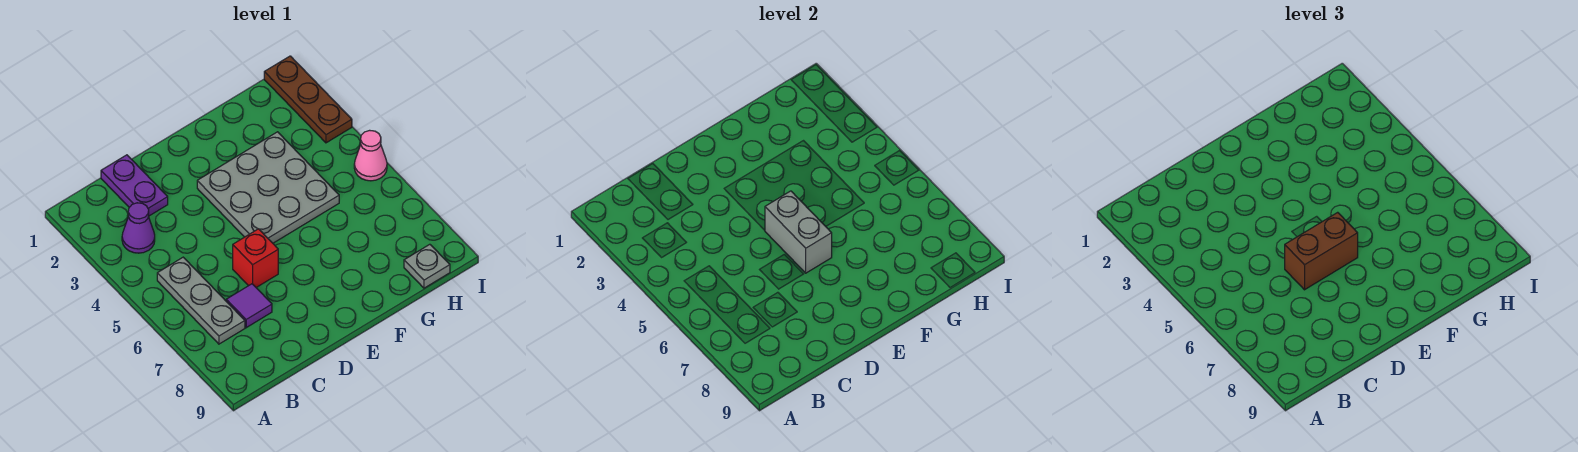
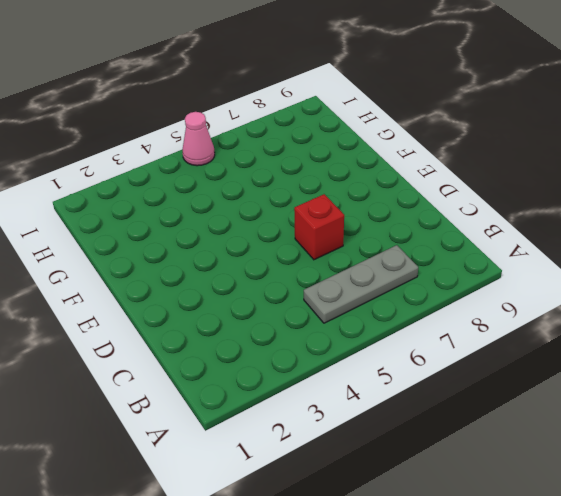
none -> purple cone B3 level 1
none -> purple plate C1:C2 level 1

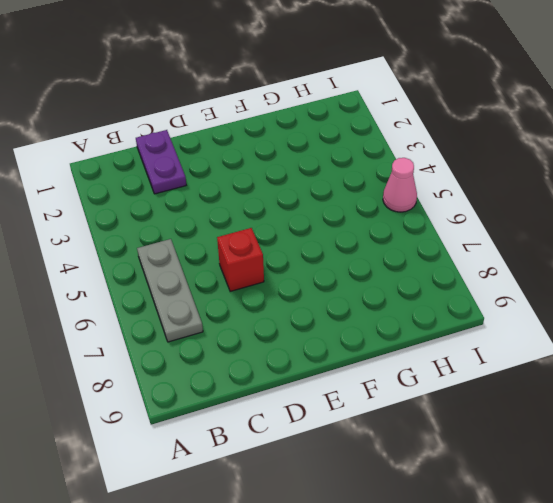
none -> purple cone B3 level 1
none -> purple tile C7 level 1

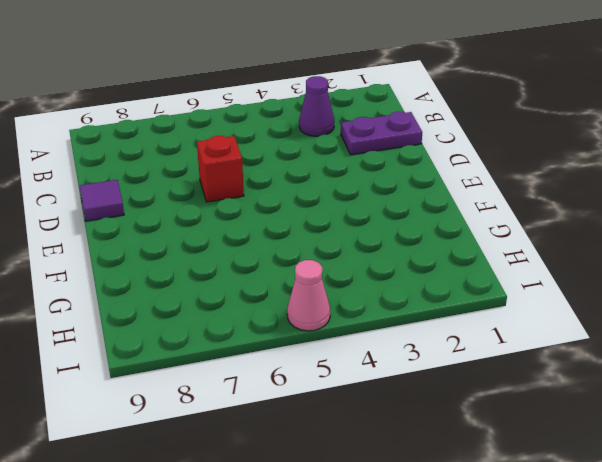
purple tile D9 level 1 -> purple tile C7 level 1
none -> grey plate B5:B7 level 1
none -> grey plate E3:G5 level 1

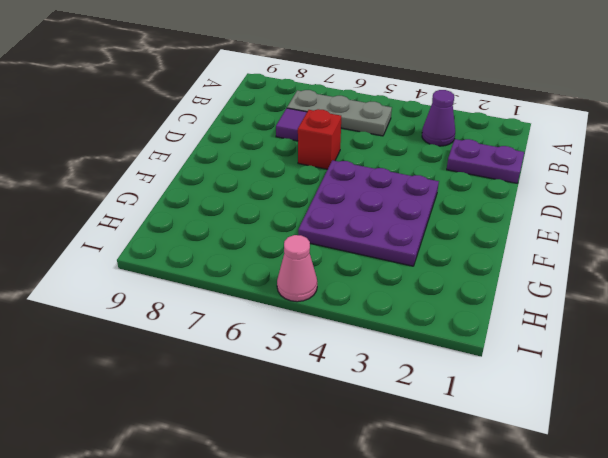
purple plate E3:G5 level 1 -> grey plate E3:G5 level 1
none -> grey plate H9 level 1
none -> brown plate I1:I3 level 1

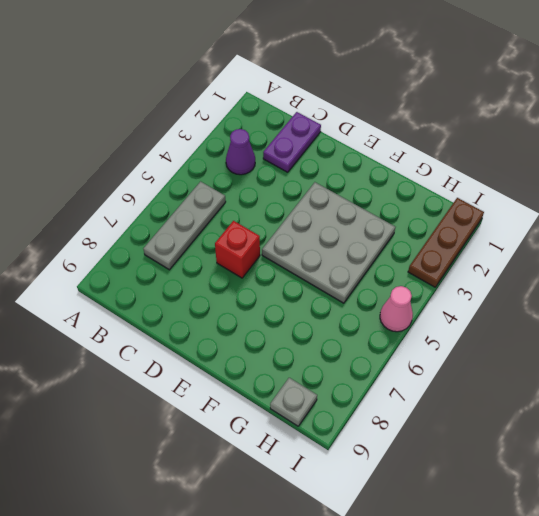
none -> purple tile C7 level 1
none -> grey brick E5:E6 level 2

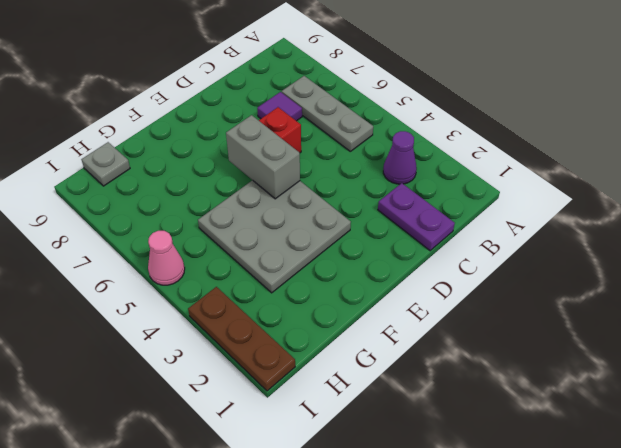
none -> brown brick D6:E6 level 3

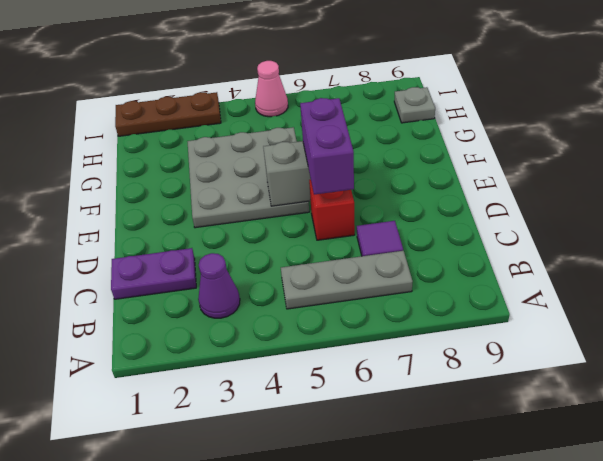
purple brick D6:E6 level 3 -> brown brick D6:E6 level 3

